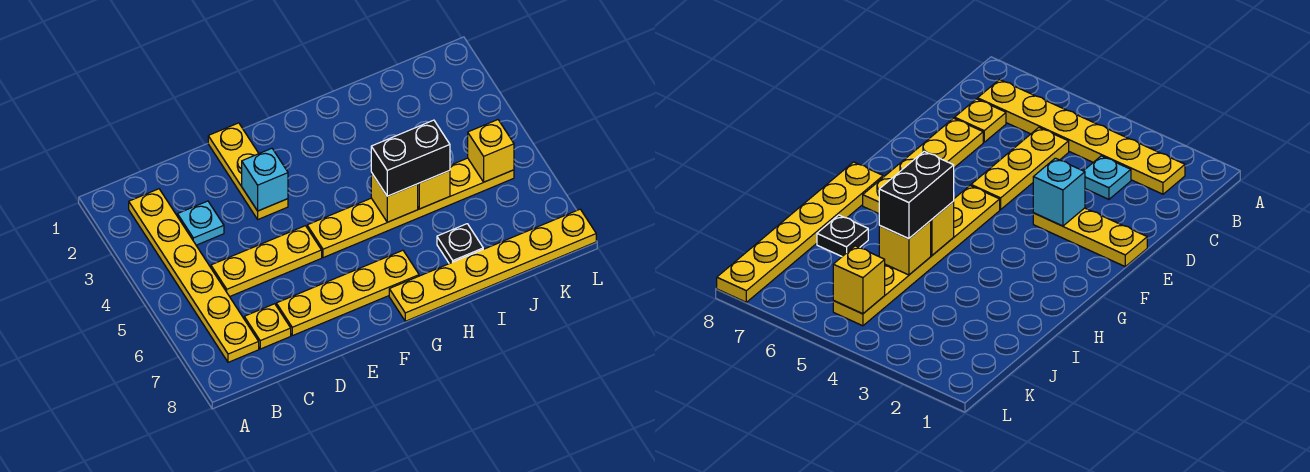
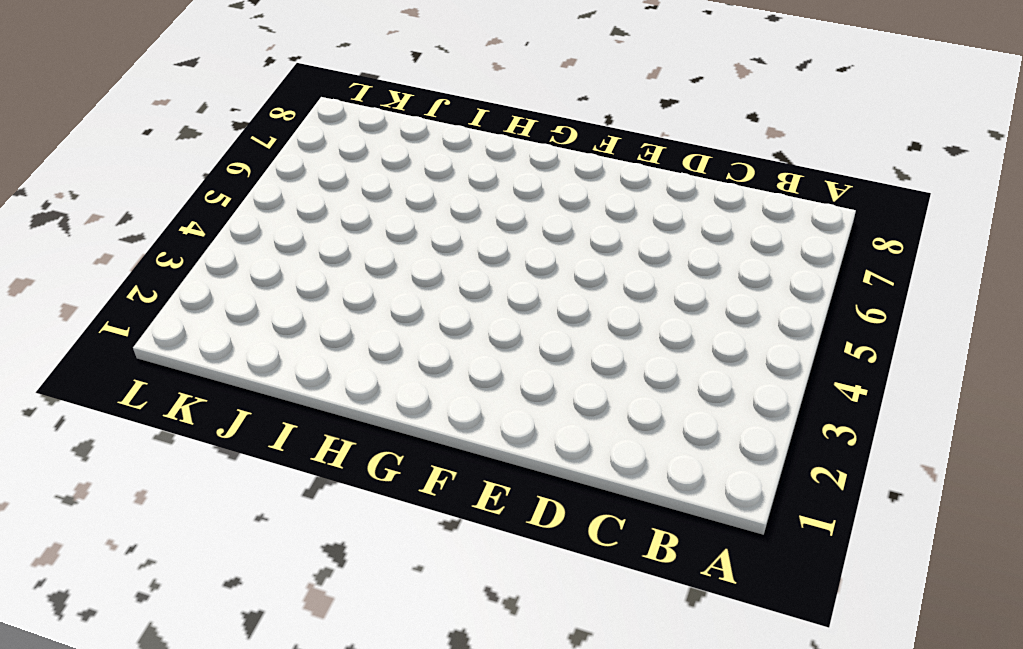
none -> yellow plate B2:B7 level 1
none -> cyan plate C3 level 1
none -> yellow plate C5:E5 level 1

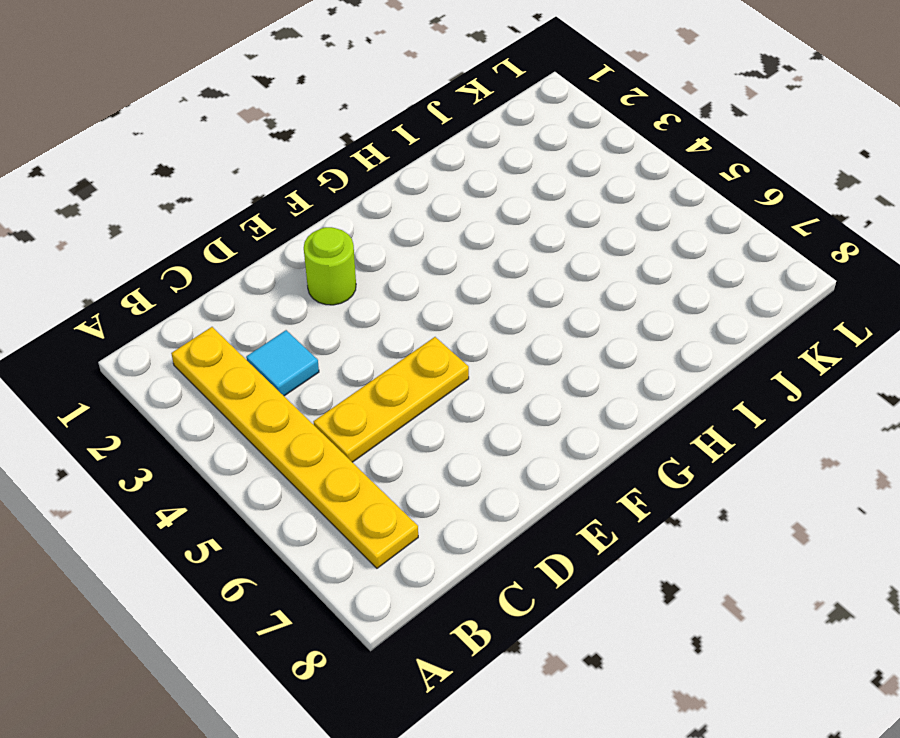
cyan tile C3 level 1 -> cyan plate C3 level 1
lime round brick E2 level 1 -> yellow plate E1:E3 level 1
none -> yellow plate C7 level 1
none -> yellow plate D7:G7 level 1
none -> yellow plate F5:K5 level 1

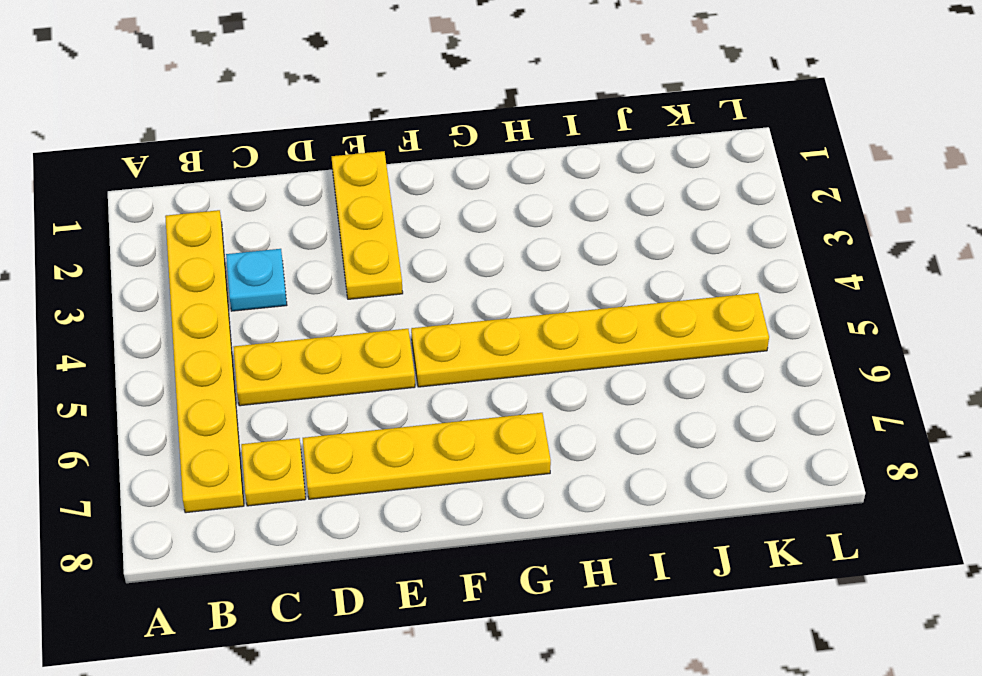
none -> yellow plate G8:L8 level 1
none -> black plate I7 level 1
none -> cyan brick E3 level 2

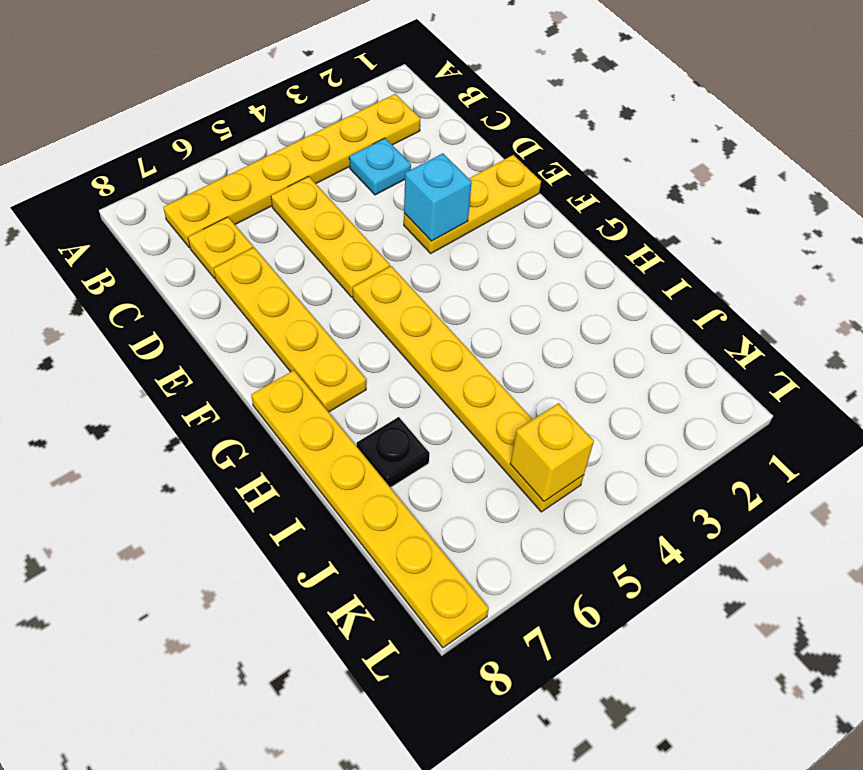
none -> yellow brick H5 level 2
none -> yellow brick I5 level 2
none -> black brick H5:I5 level 3

